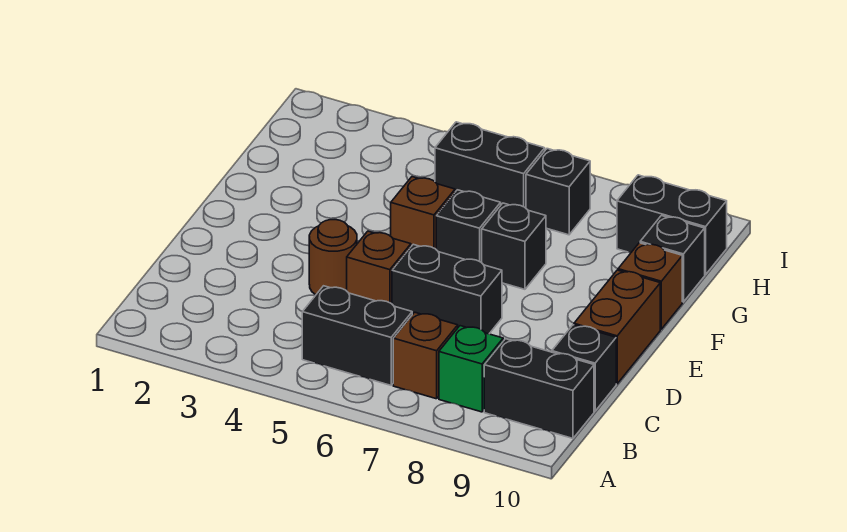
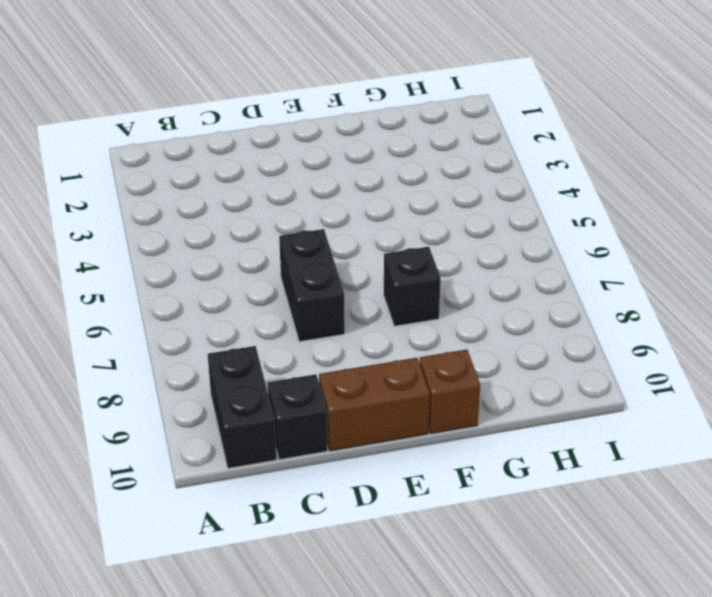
none -> black brick B5:B6 level 1
none -> brown brick B7 level 1
none -> green brick B8 level 1

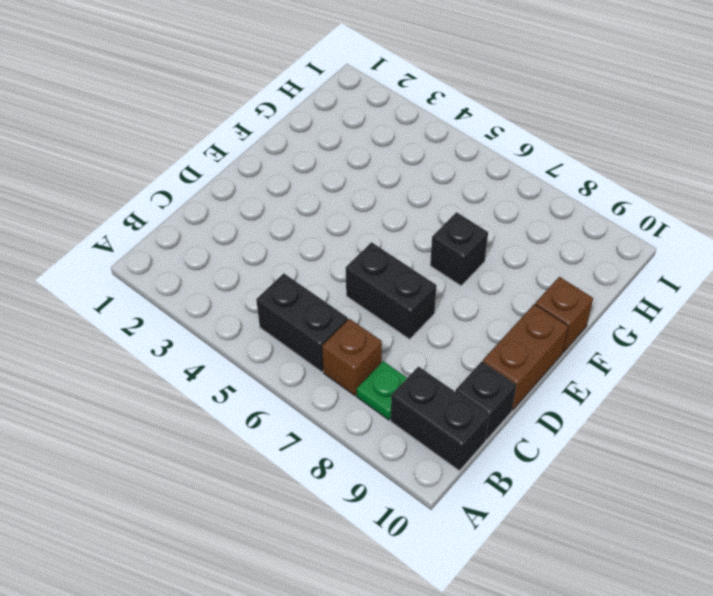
green plate B8 level 1 -> green brick B8 level 1
none -> brown round brick D4 level 1
none -> brown brick D5 level 1
none -> brown brick F5 level 1

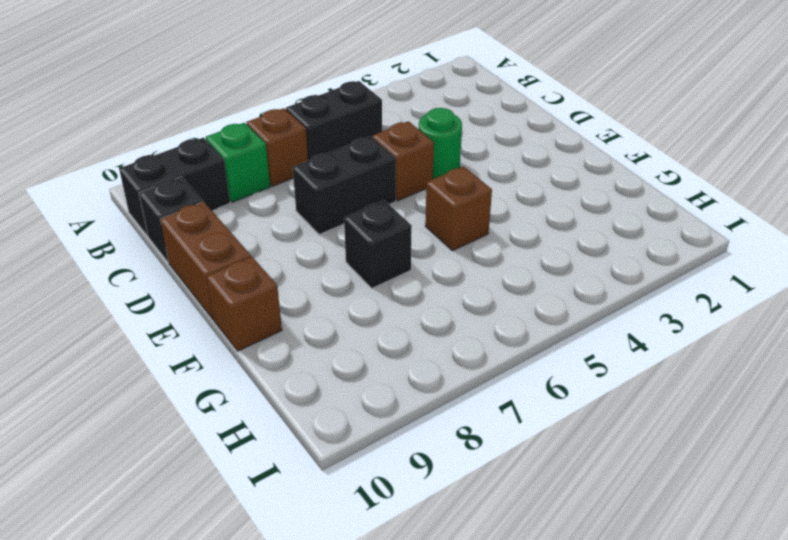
green round brick D4 level 1 -> brown round brick D4 level 1
none -> black brick F6 level 1
none -> black brick G10 level 1
none -> black brick H5:H6 level 1

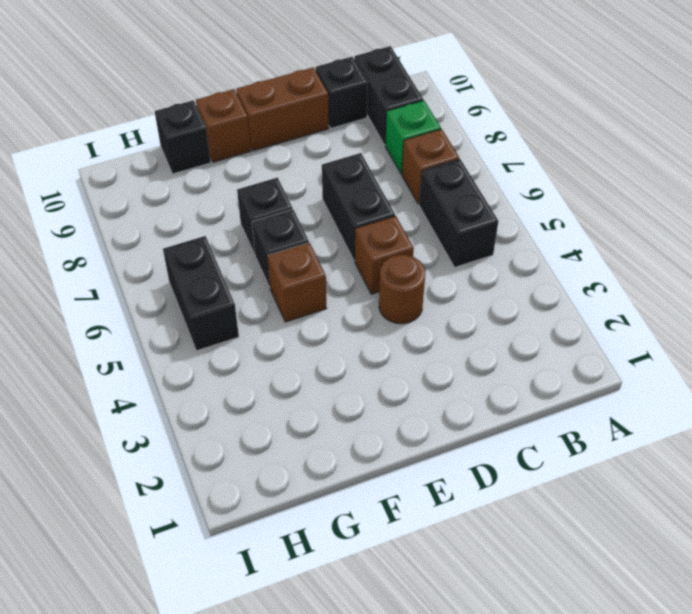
none -> black brick H7 level 1
none -> black brick H9:H10 level 1

